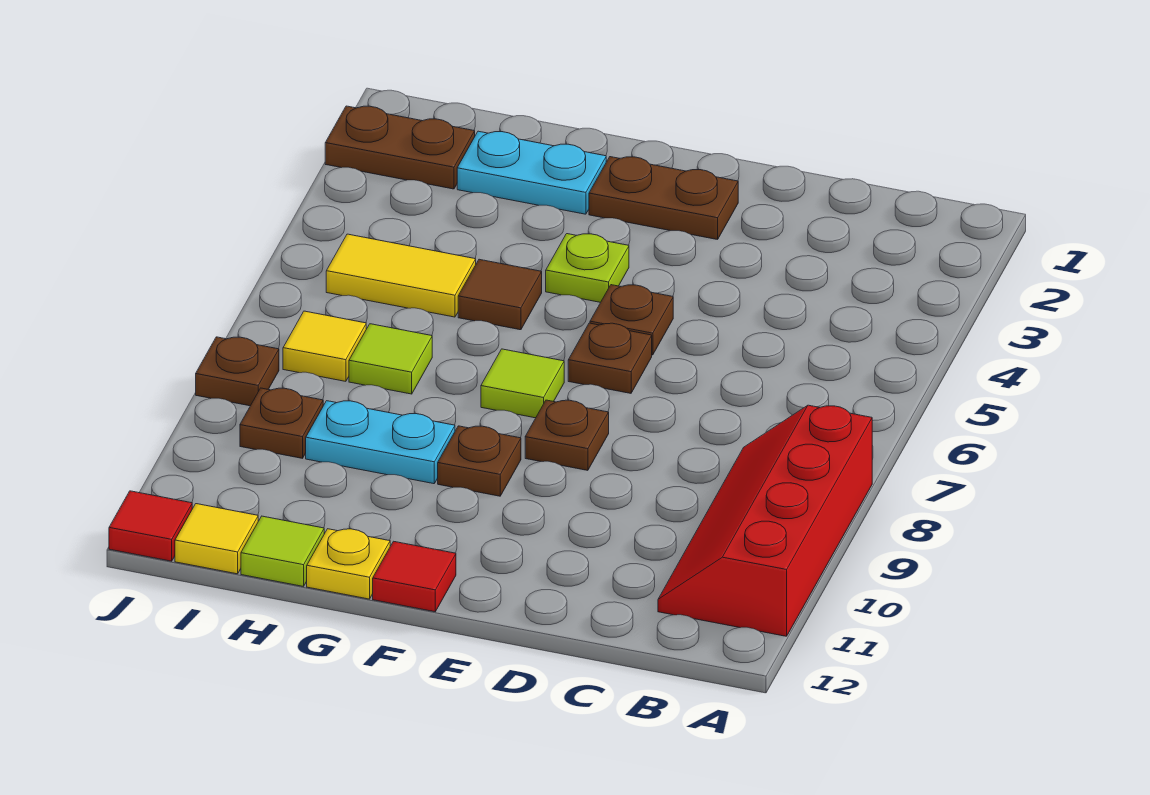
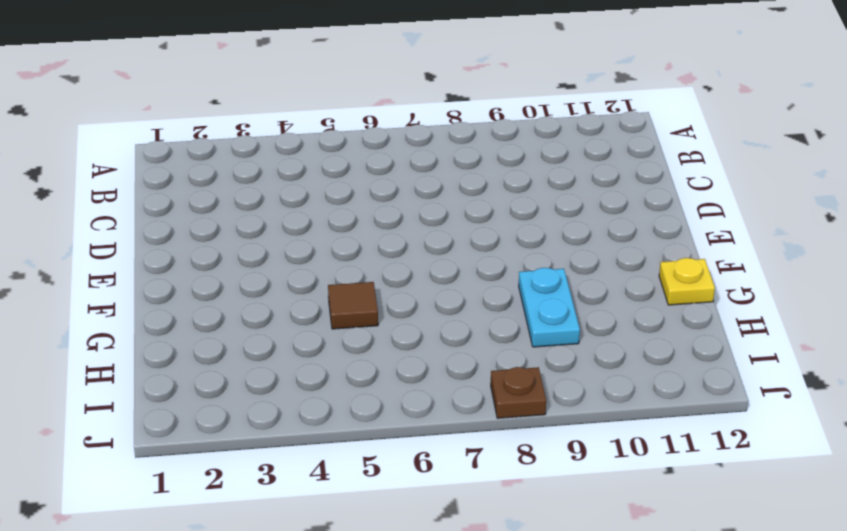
none -> red slope A8:B11 level 1 top A
none -> brown plate E2:F2 level 1
none -> brown plate E5 level 1

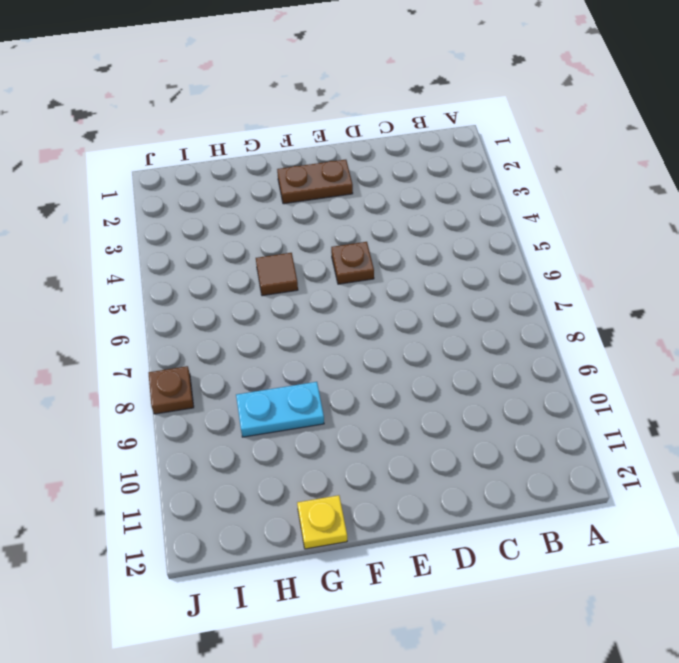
none -> red slope A8:B11 level 1 top A
none -> brown plate E6 level 1
none -> brown plate E8 level 1

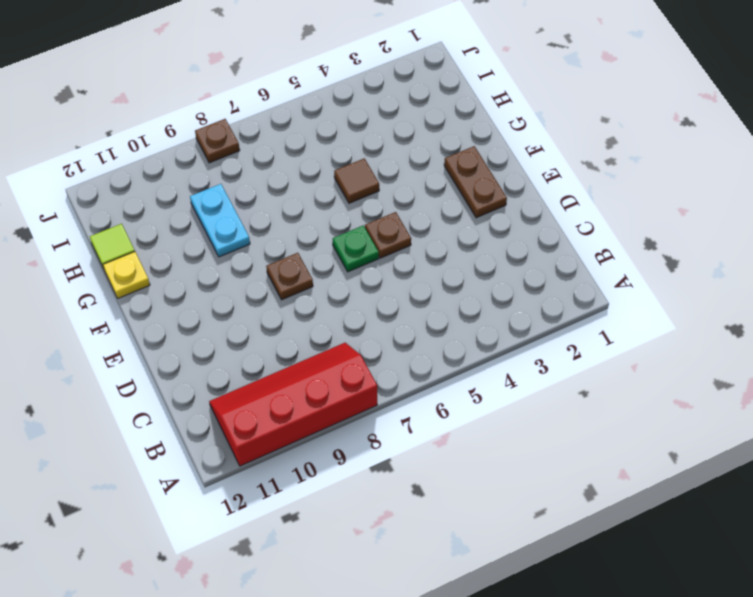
green plate E6 level 1 -> brown plate E6 level 1
none -> lime plate F4 level 1
none -> lime tile F7 level 1
none -> brown plate F9 level 1

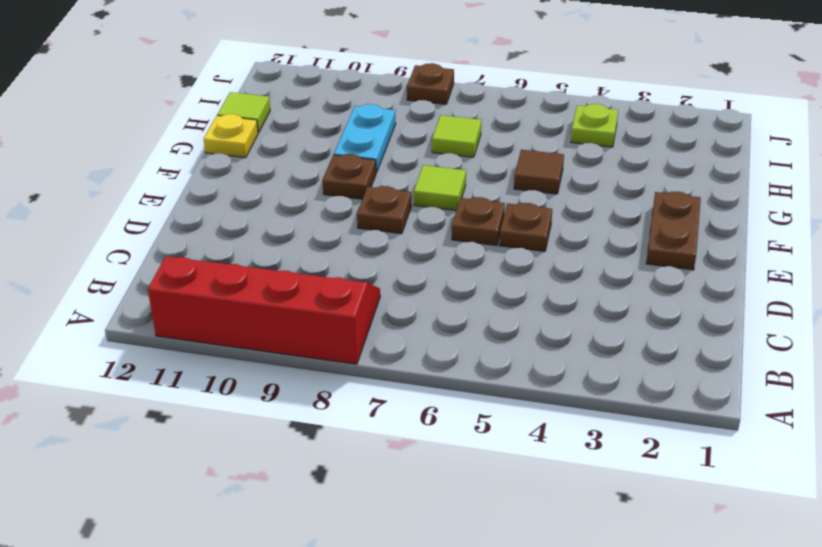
lime plate I4 level 1 -> lime plate F4 level 1
none -> red tile F12 level 1
none -> cyan plate G2:H2 level 1
none -> yellow tile H5:I5 level 1

